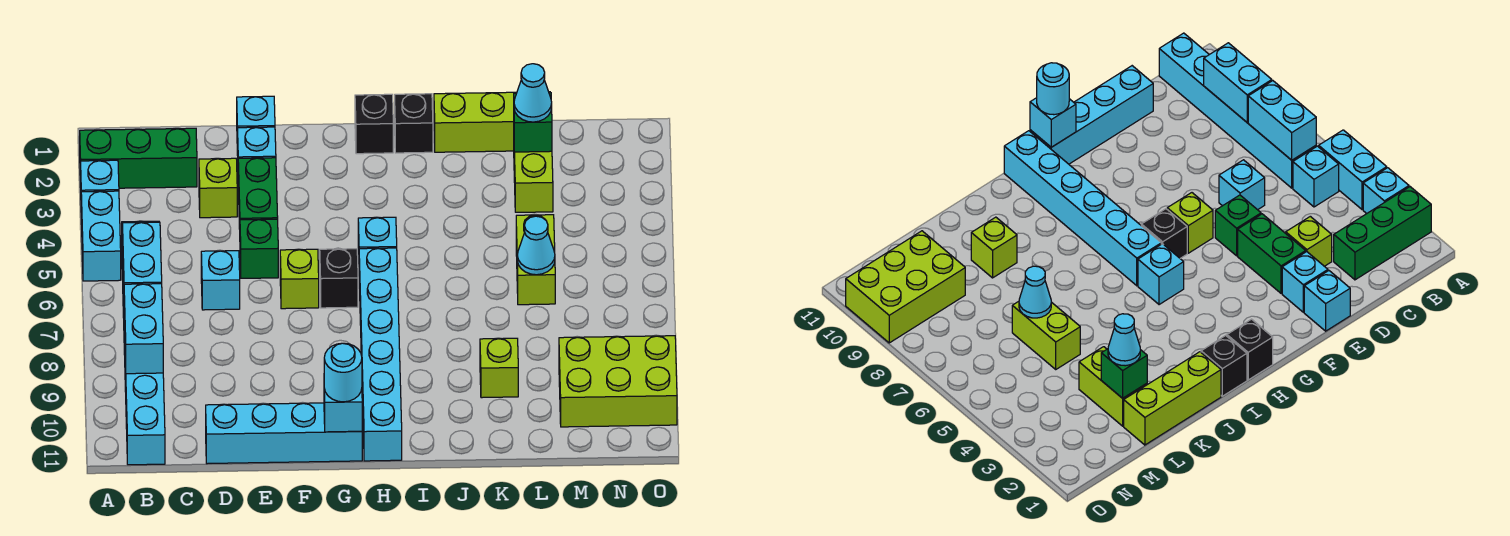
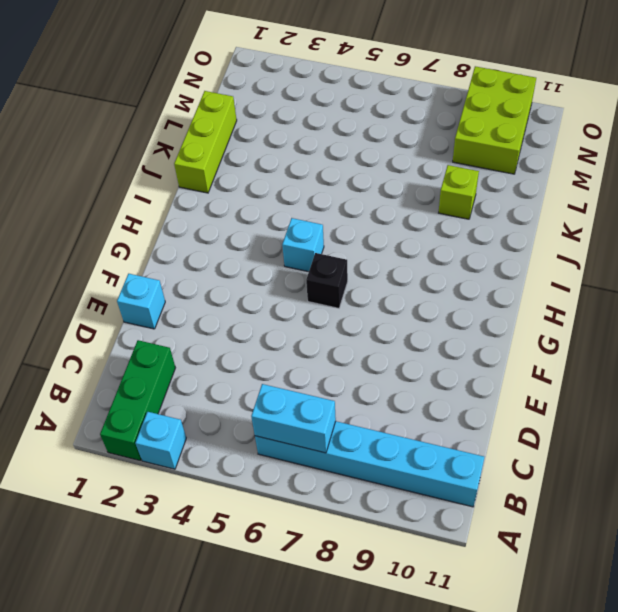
none -> cyan brick A4:A5 level 1
none -> cyan brick B5 level 1
none -> lime brick D3 level 1
none -> cyan brick D6 level 1

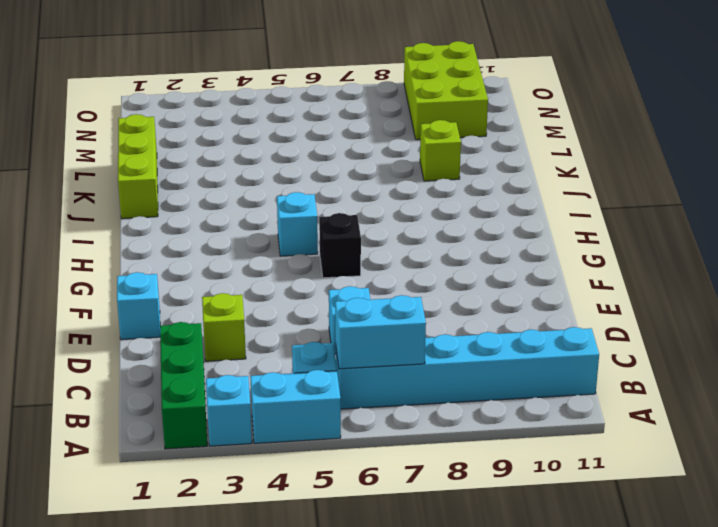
none -> cyan brick D11:G11 level 1
none -> cyan brick E2 level 1
none -> green brick E3:E4 level 1
none -> green brick E5 level 1

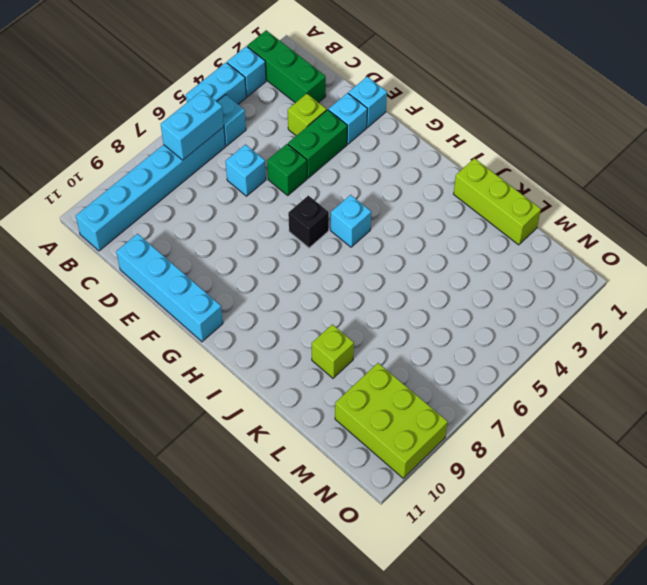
none -> lime brick F6 level 1
none -> black brick H1 level 1
none -> cyan brick H6:H11 level 1
none -> black brick I1 level 1

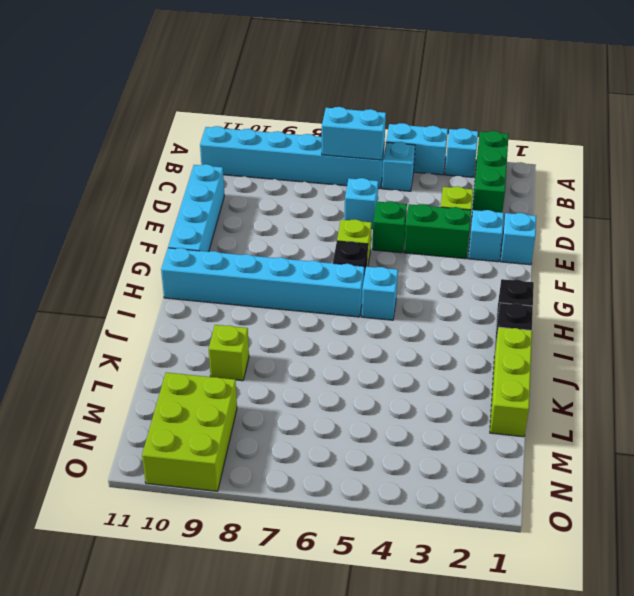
none -> lime brick L2:L3 level 1
none -> lime brick L5:L6 level 1
none -> cyan brick B8:B9 level 2
none -> cyan brick G11 level 2

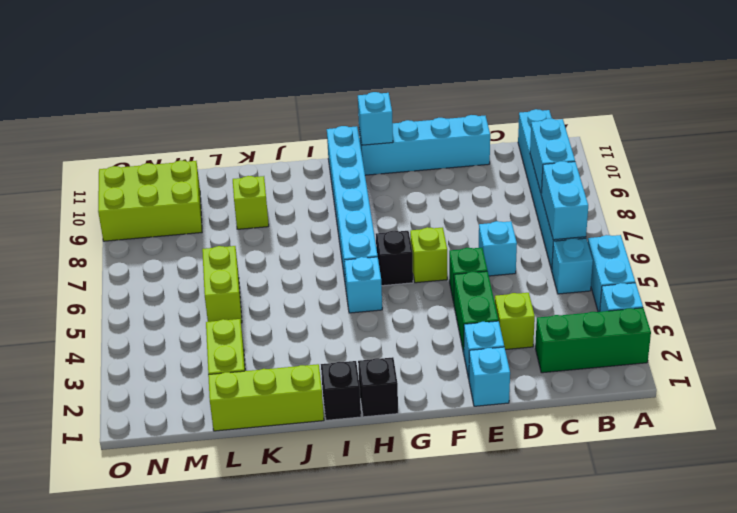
none -> green brick L2 level 2
none -> cyan cone L6 level 2
none -> cyan round brick G11 level 3
none -> cyan cone L2 level 3

